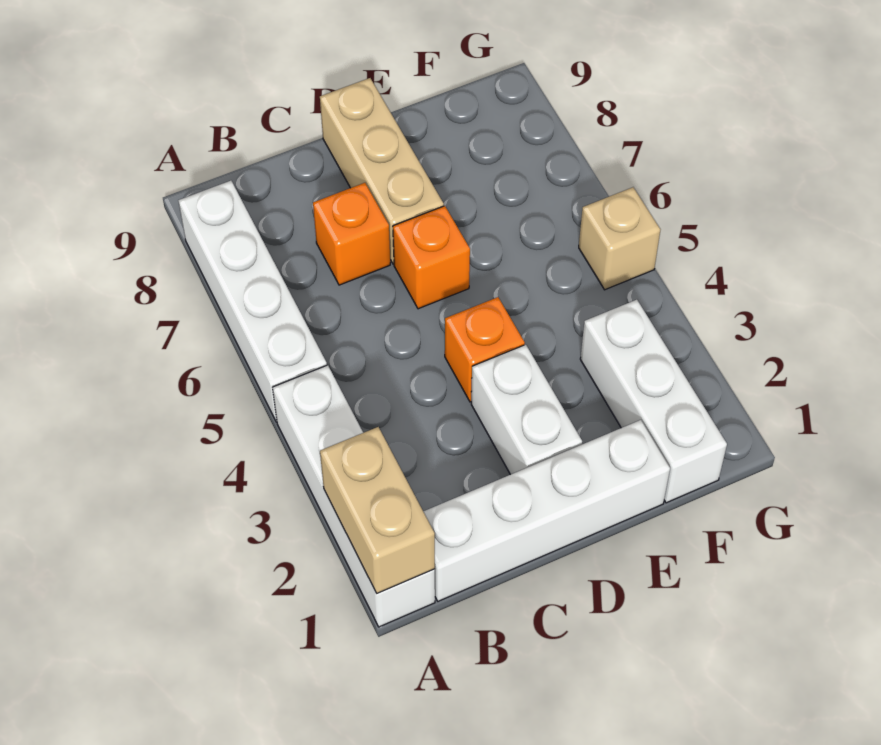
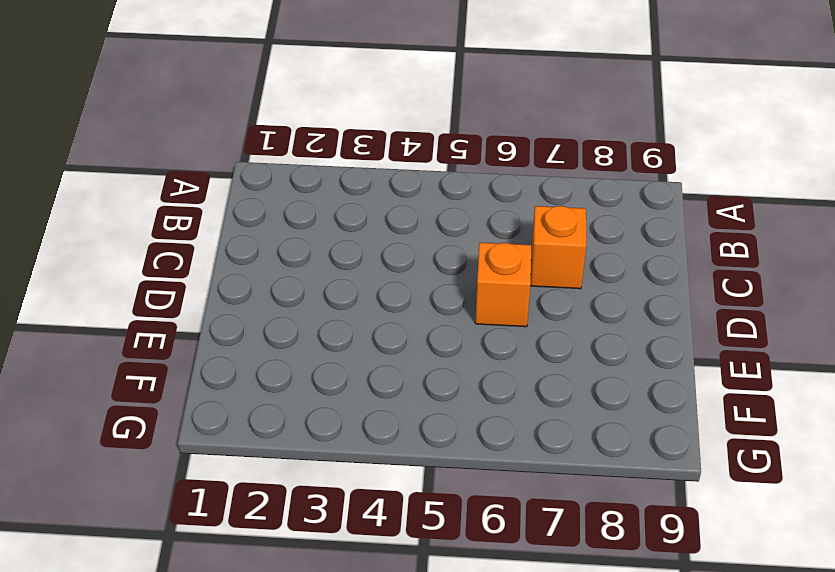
none -> white brick A1:A4 level 1
none -> white brick A5:A8 level 1

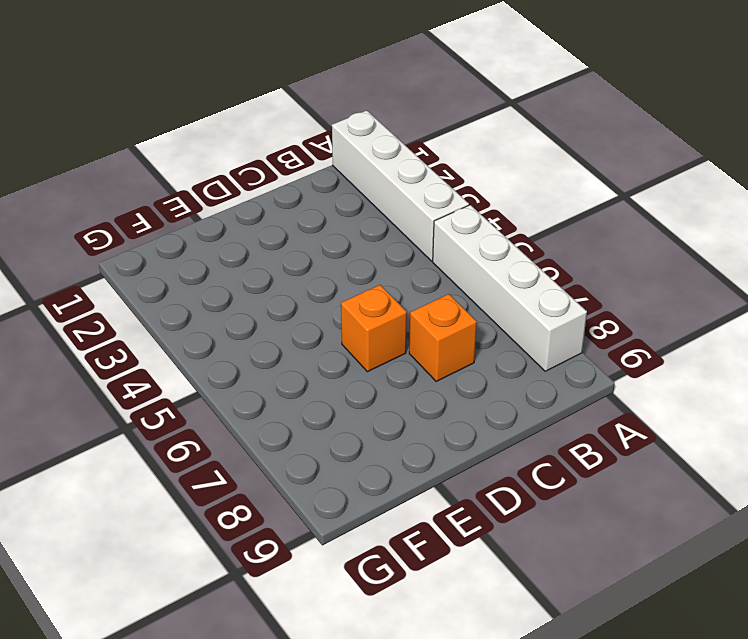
none -> white brick B1:E1 level 1
none -> white brick D2:D3 level 1

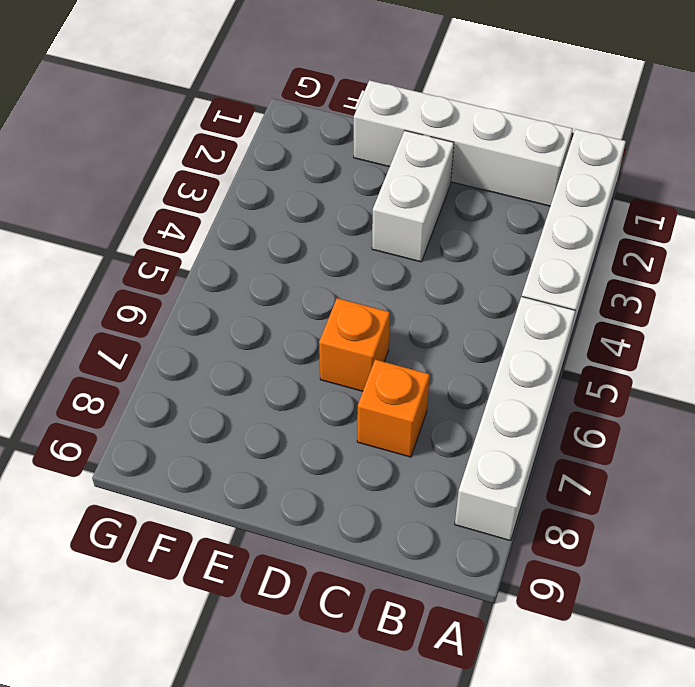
none -> orange brick D4 level 1
none -> tan brick D7:D9 level 1

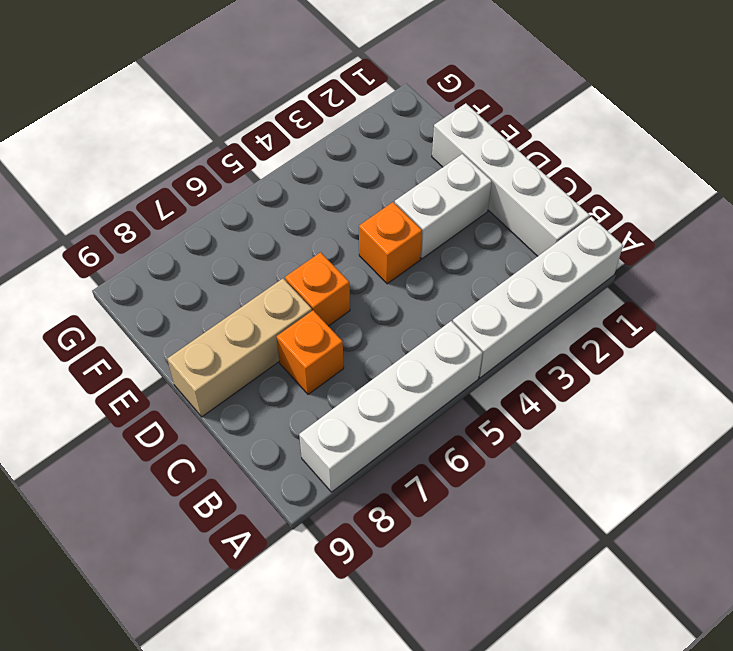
none -> white brick F1:F3 level 1
none -> tan brick G5 level 1

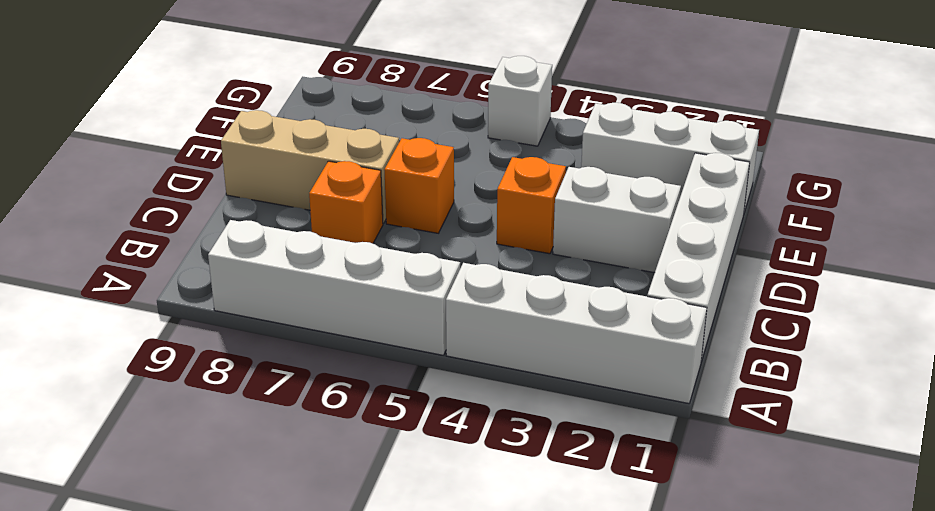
white brick G5 level 1 -> tan brick G5 level 1
none -> tan brick A1:A2 level 2

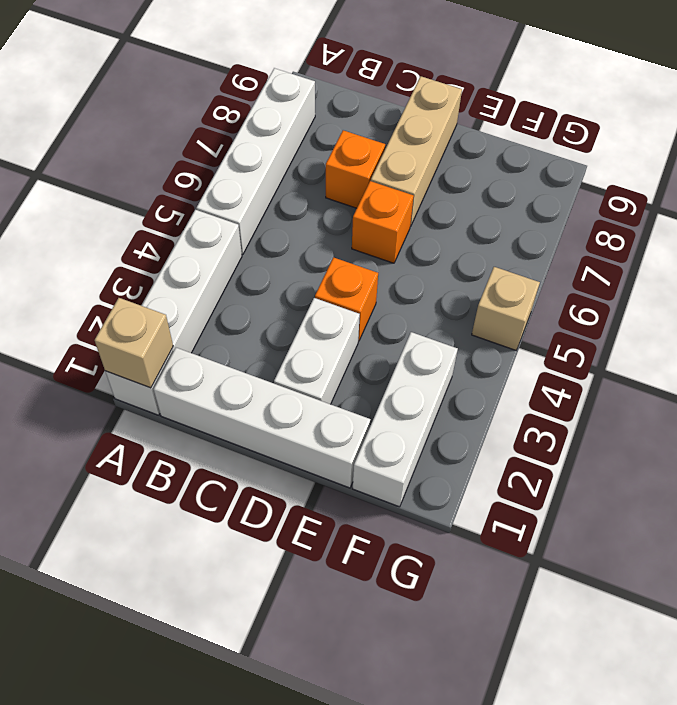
tan brick A1 level 2 -> tan brick A1:A2 level 2

